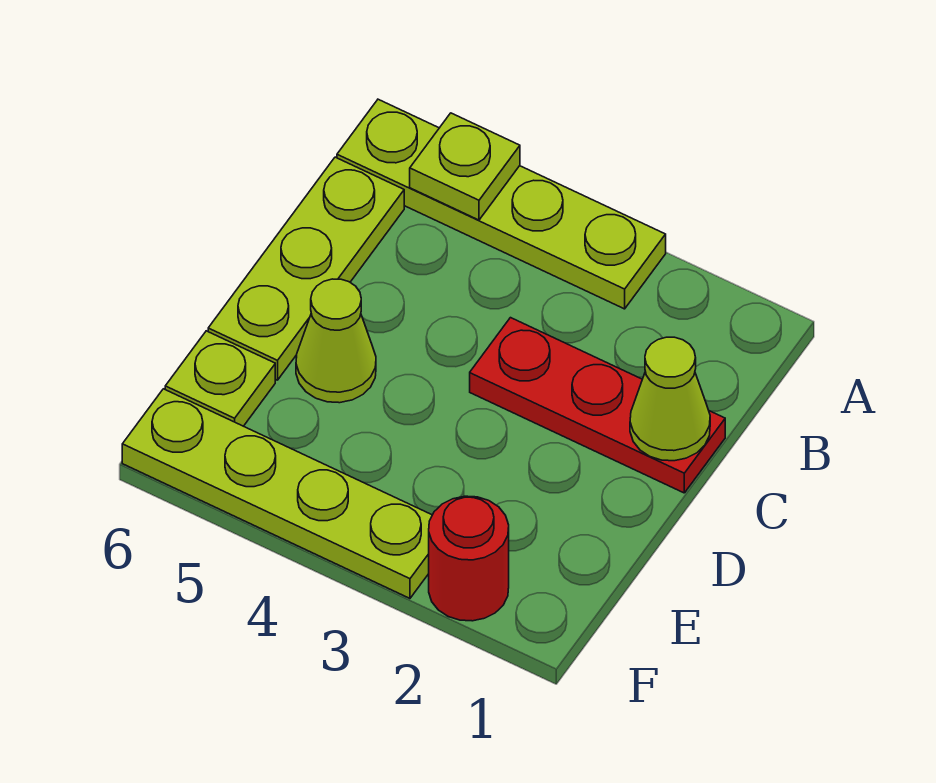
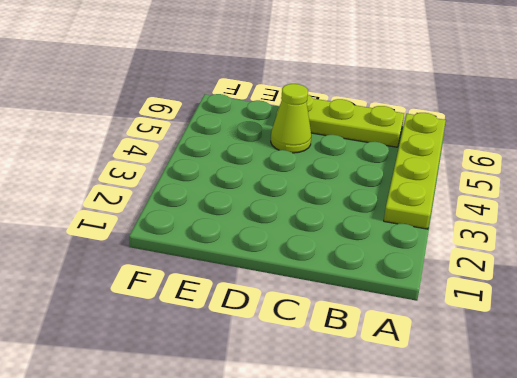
none -> red plate C1:C3 level 1
none -> lime plate E6 level 1

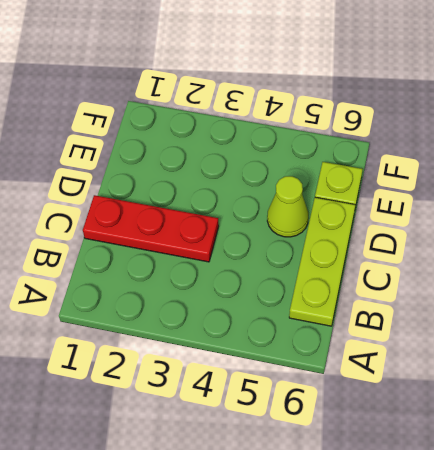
none -> lime plate A3:A6 level 1
none -> red round brick F2 level 1

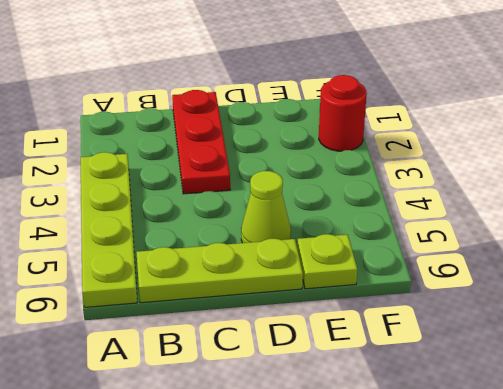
none -> lime plate F3:F6 level 1
none -> lime plate A5 level 2

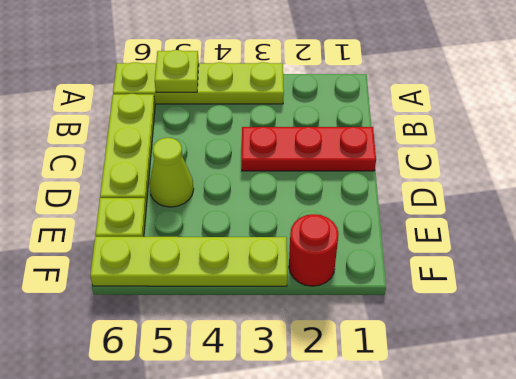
none -> lime cone C1 level 2

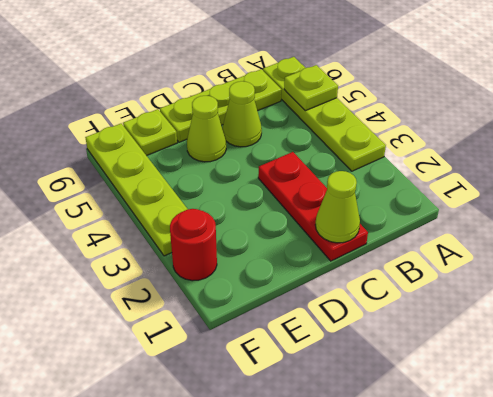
lime cone C5 level 1 -> none

